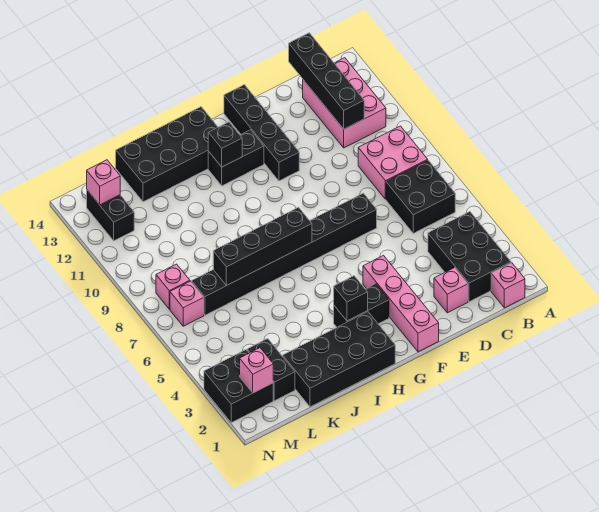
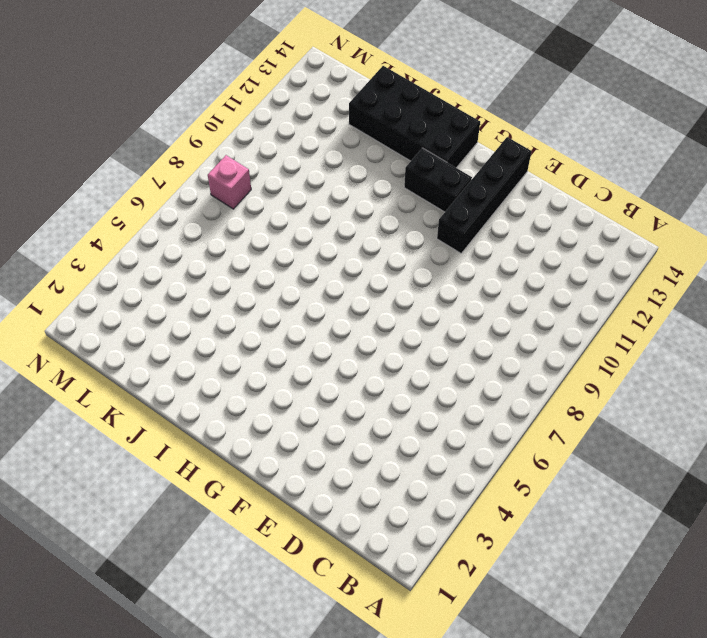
none -> pink brick B1 level 1
none -> black brick B2:C4 level 1
none -> black brick B6:C7 level 1

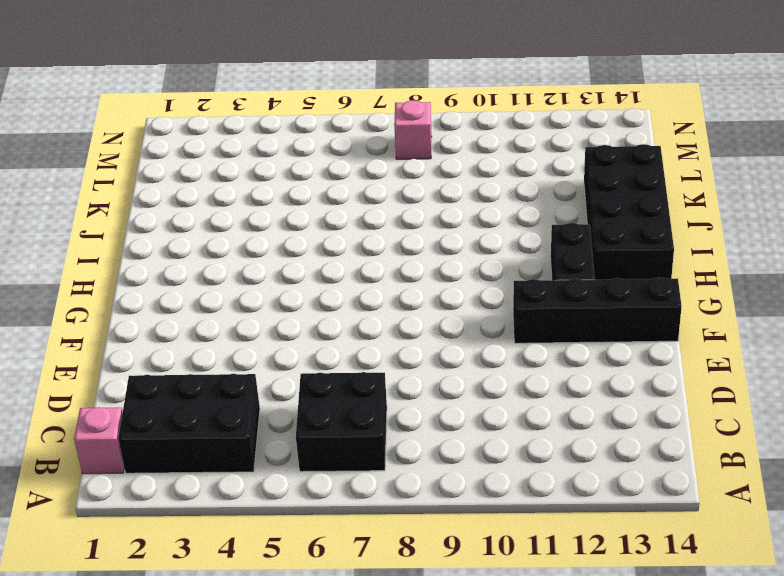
none -> pink brick B8:C9 level 1
none -> pink brick B11:C13 level 1
none -> pink brick D2 level 1

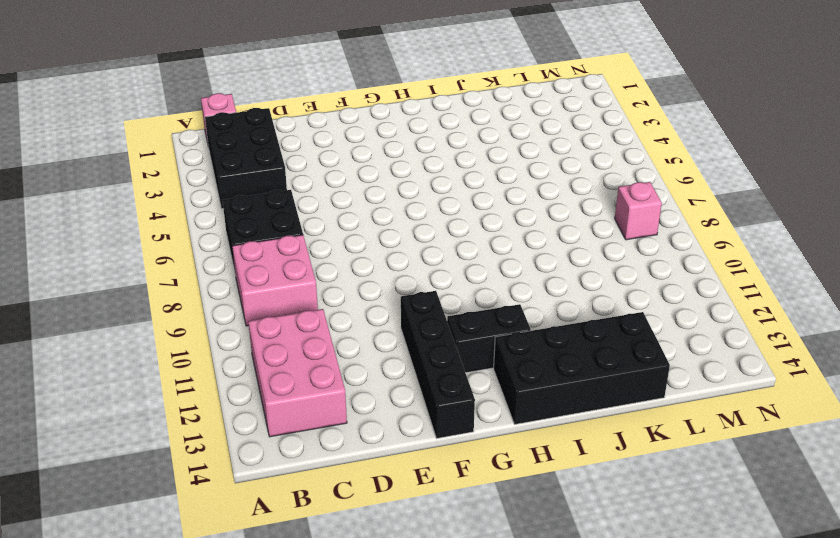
none -> pink brick D2 level 1
none -> black brick E7:L7 level 1
none -> pink brick F1:F4 level 1

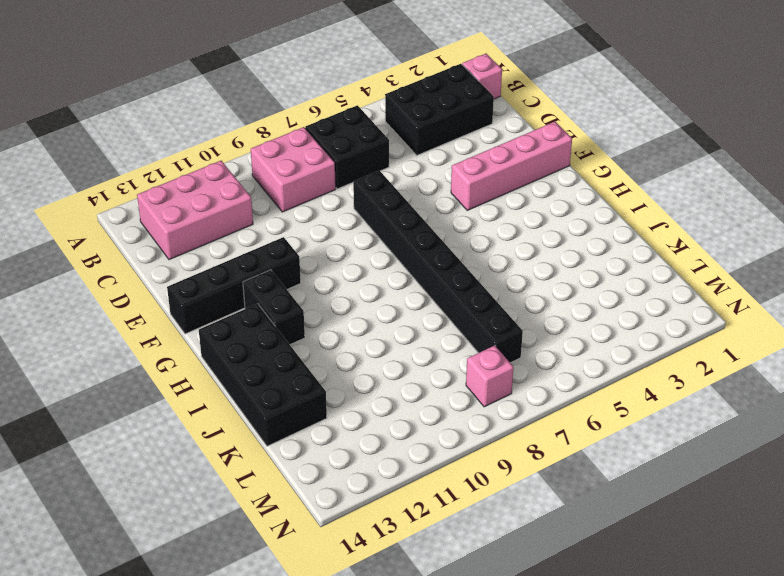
none -> pink brick D2 level 1
none -> black brick G3:H3 level 1
none -> black brick H1:K2 level 1

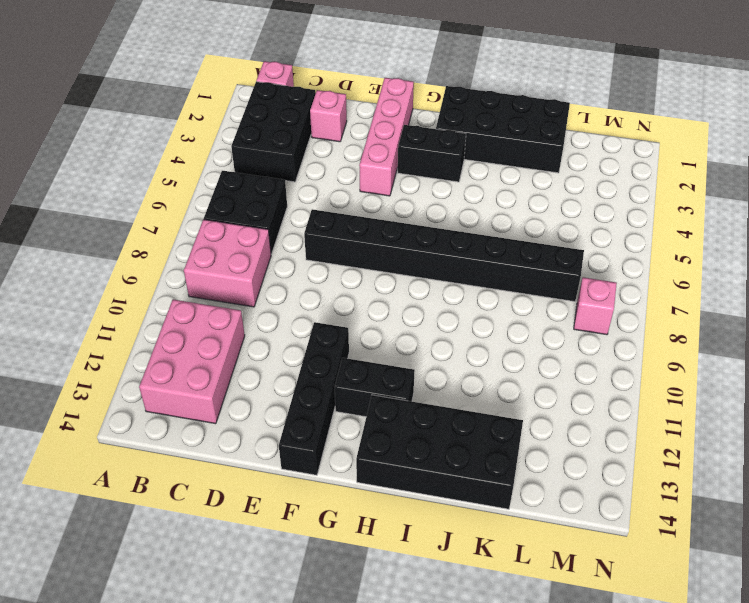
none -> black brick L2:L3 level 1
none -> black brick M2:N3 level 1
none -> pink brick M7 level 1

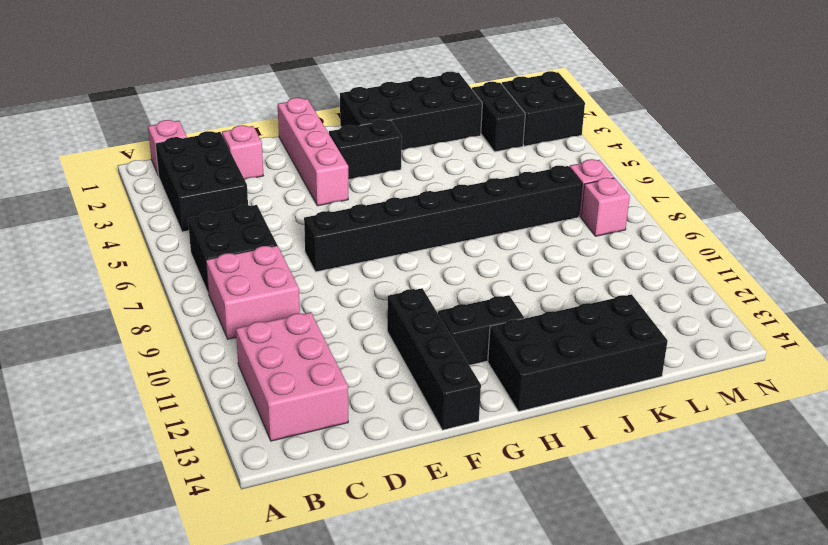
none -> black brick M12:M13 level 1
none -> black brick C11:C14 level 2
none -> black brick H3 level 2

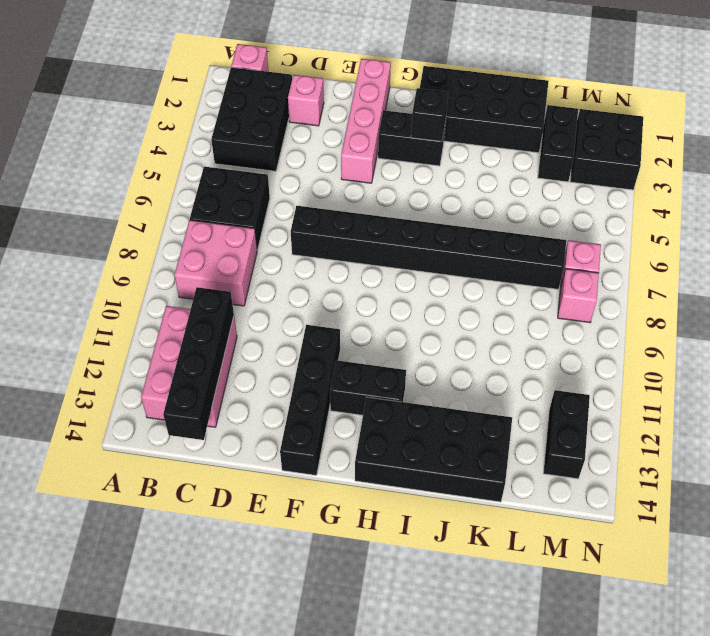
none -> black brick H7:K7 level 2
none -> black brick H12 level 2
none -> pink brick M2 level 2

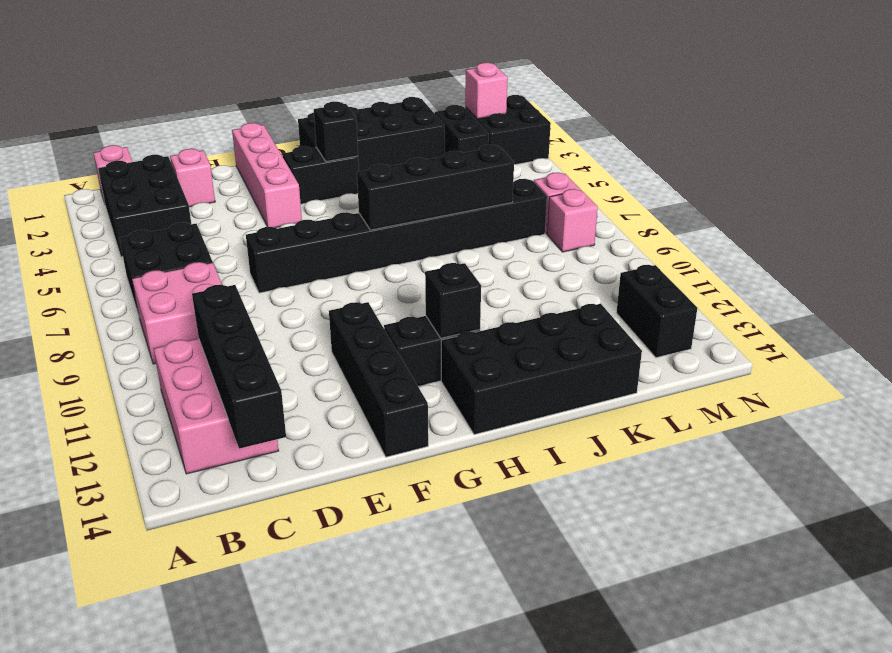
none -> pink brick M13 level 2

